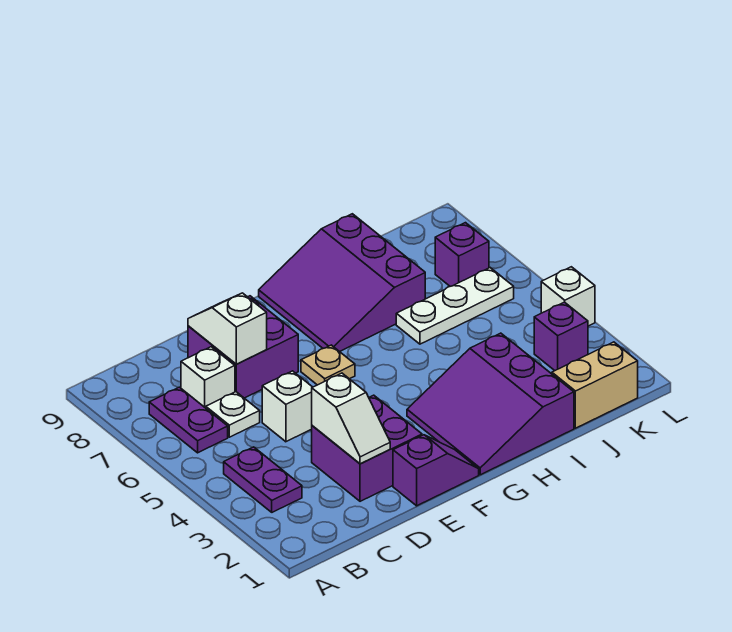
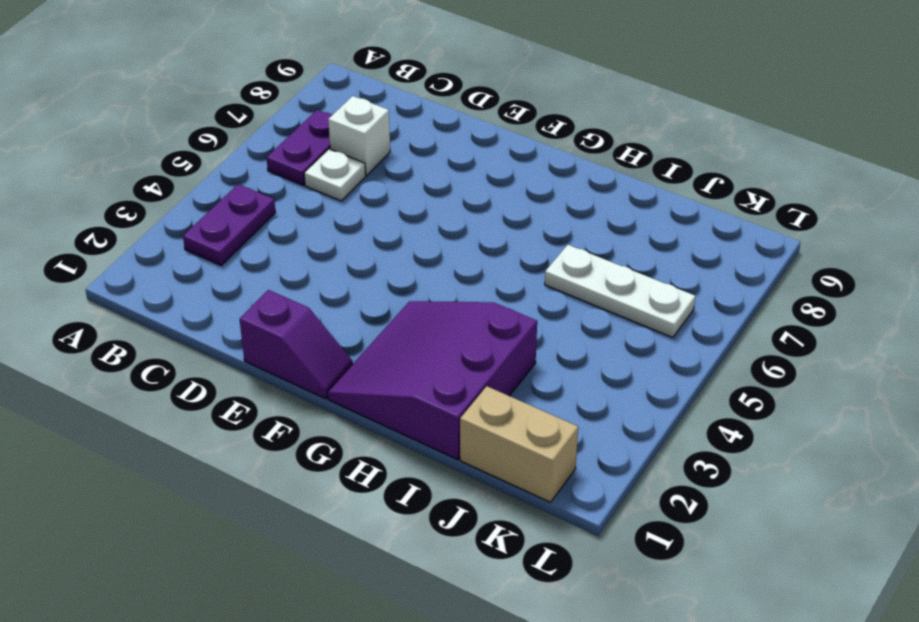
none -> purple brick D2:E3 level 1
none -> white brick D5 level 1
none -> purple brick D7:E8 level 1

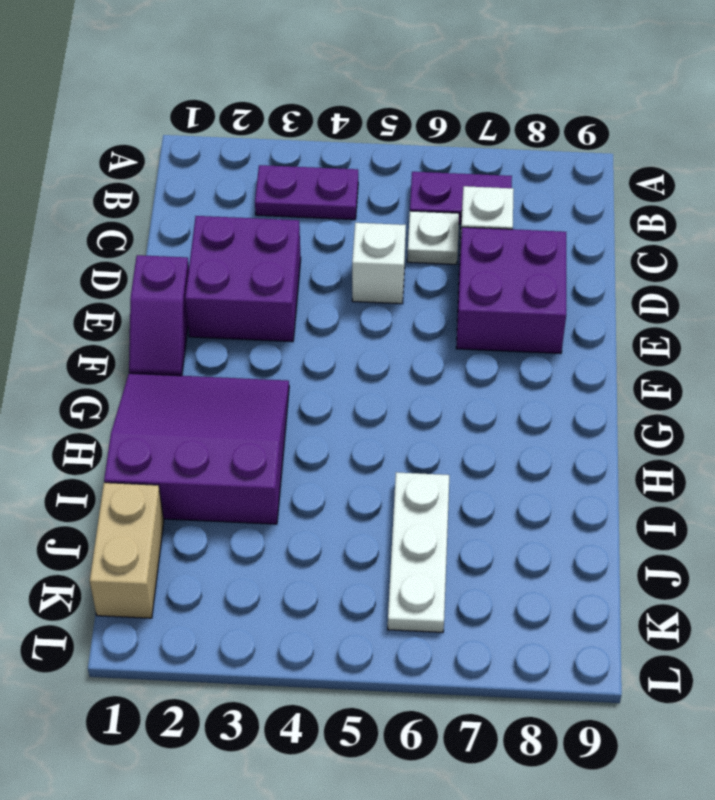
none -> tan plate F6 level 1
none -> purple slope G7:I9 level 1 top I
none -> purple brick K3 level 1

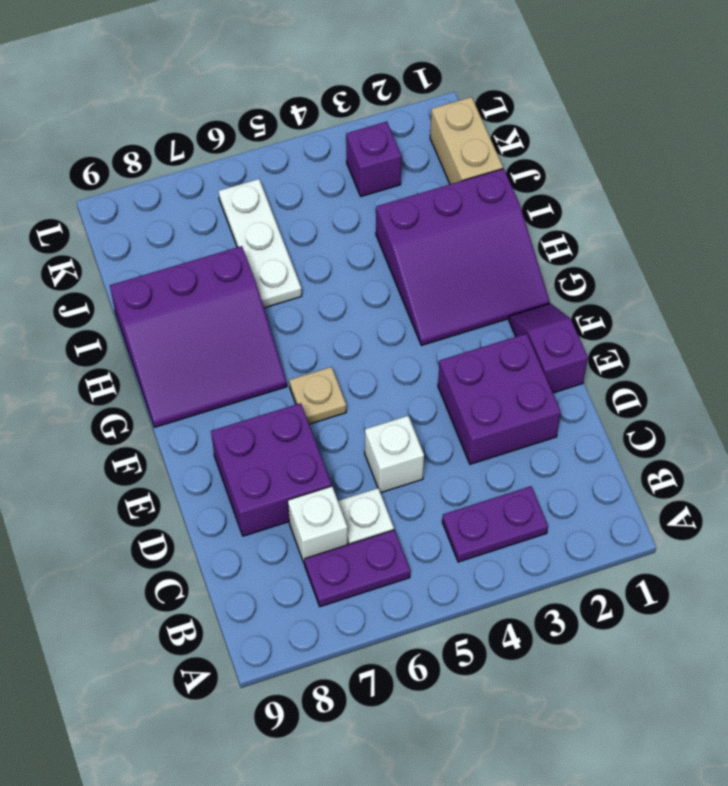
none -> purple brick K7 level 1
none -> white brick L4 level 1
none -> white slope D2:D3 level 2 top 3

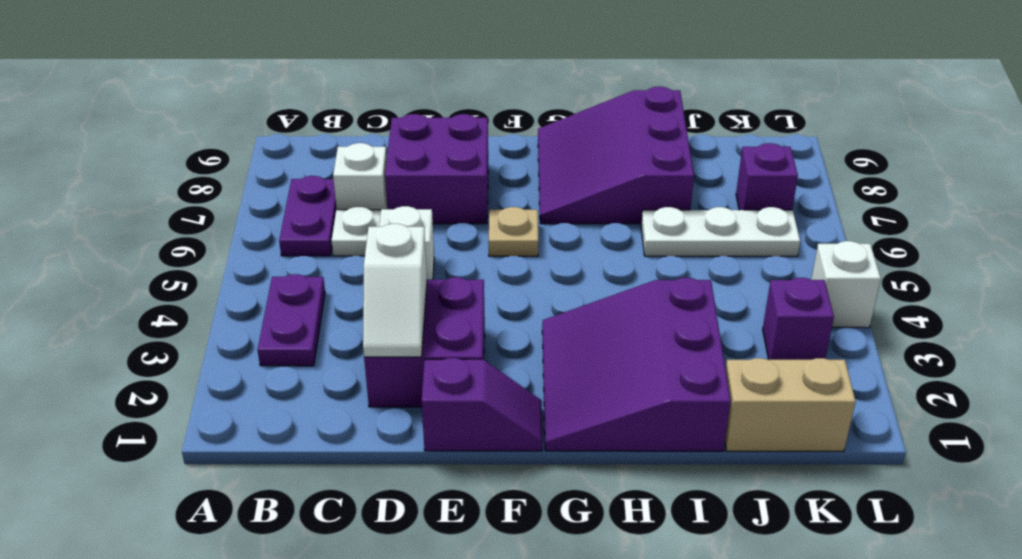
none -> white slope D7:D8 level 2 top 7

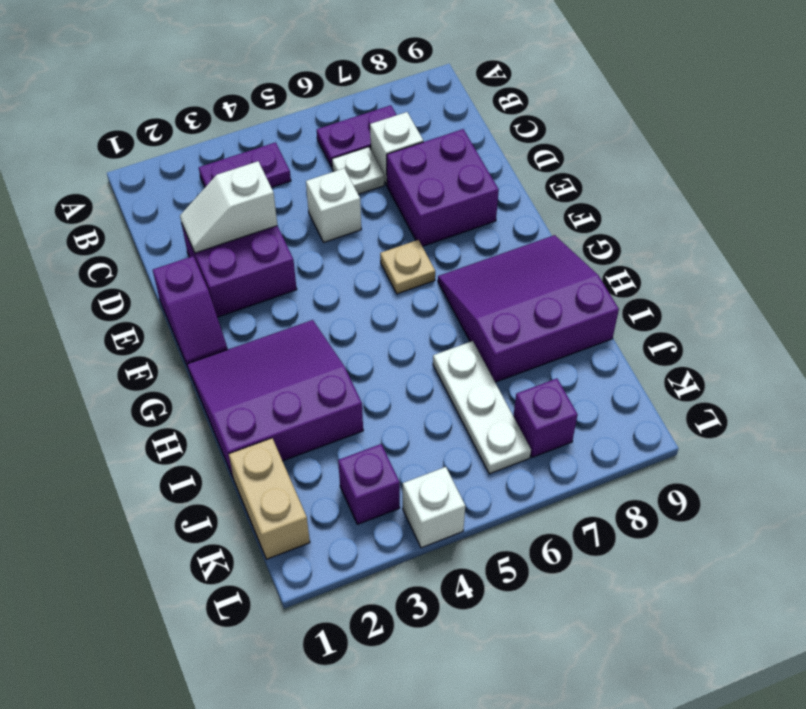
none -> white slope D7:D8 level 2 top 7

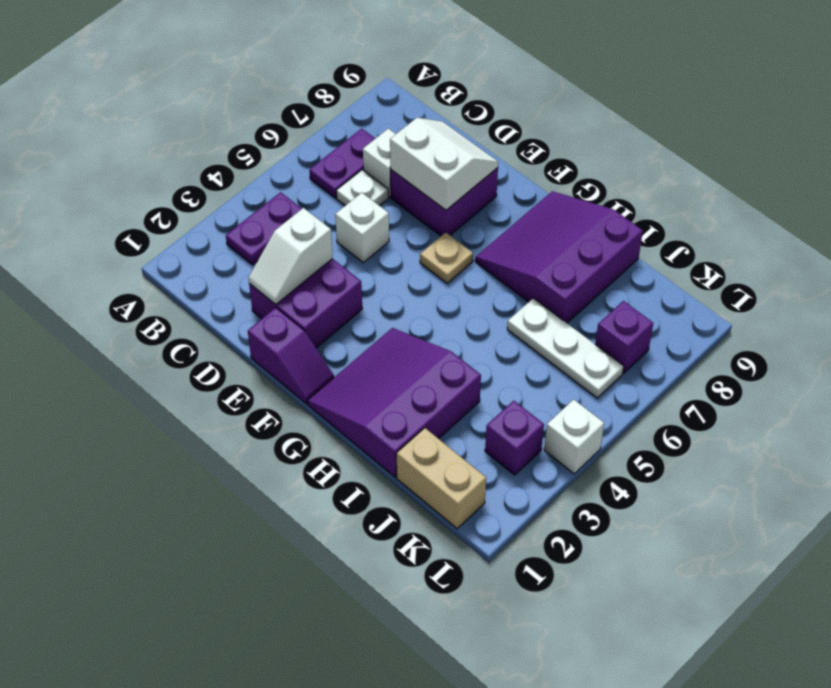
white slope D7:E8 level 2 top 7 -> white slope D7:D8 level 2 top 7

